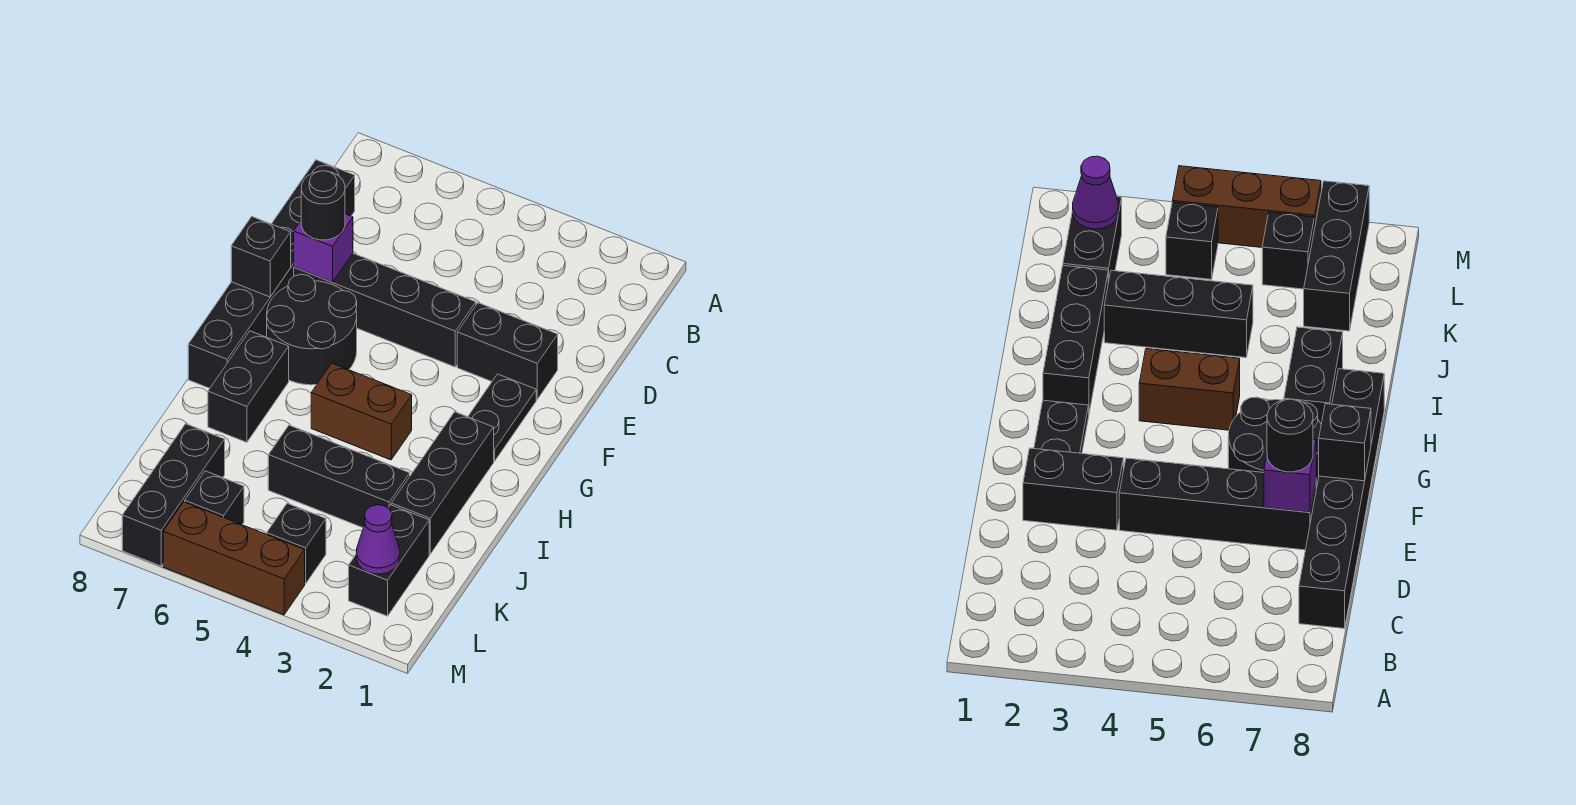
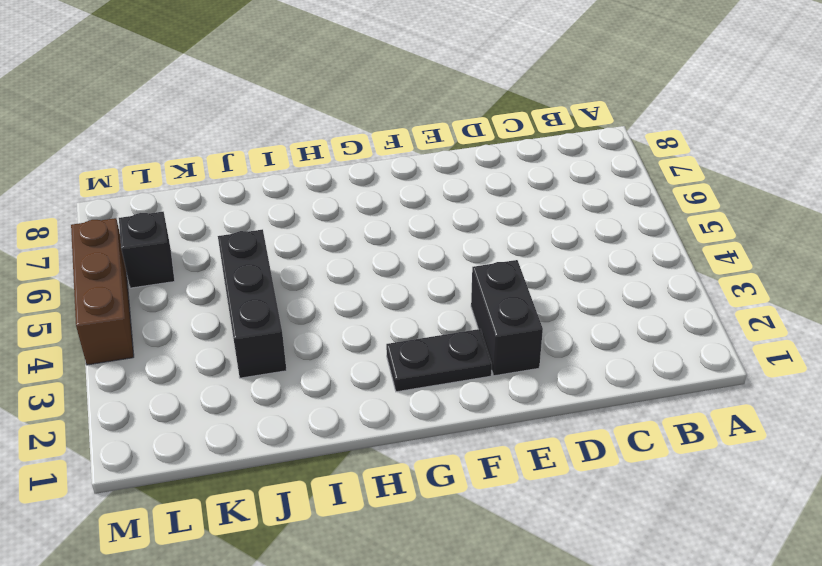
none -> black brick C8:H8 level 1
none -> black brick E4:E7 level 1
none -> black round brick F6:G7 level 1

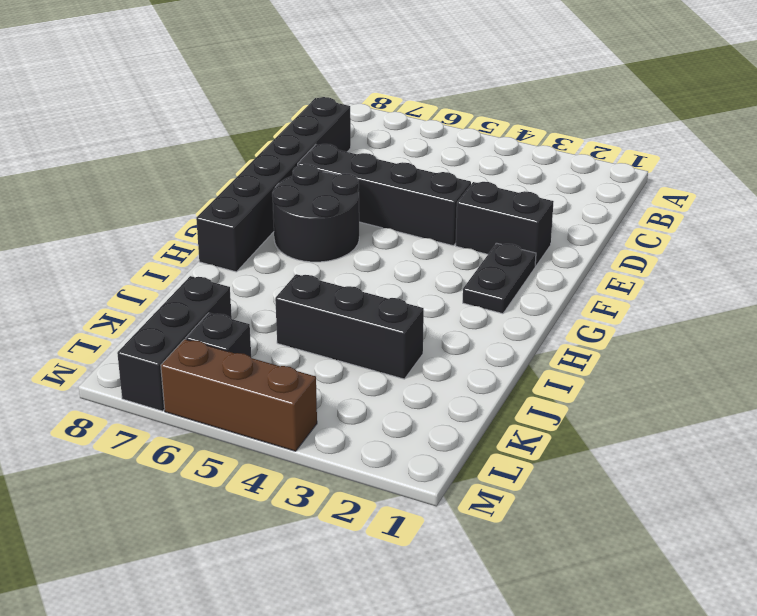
none -> black brick H2:J2 level 1
none -> brown brick H4:H5 level 1
none -> black brick H7:I7 level 1

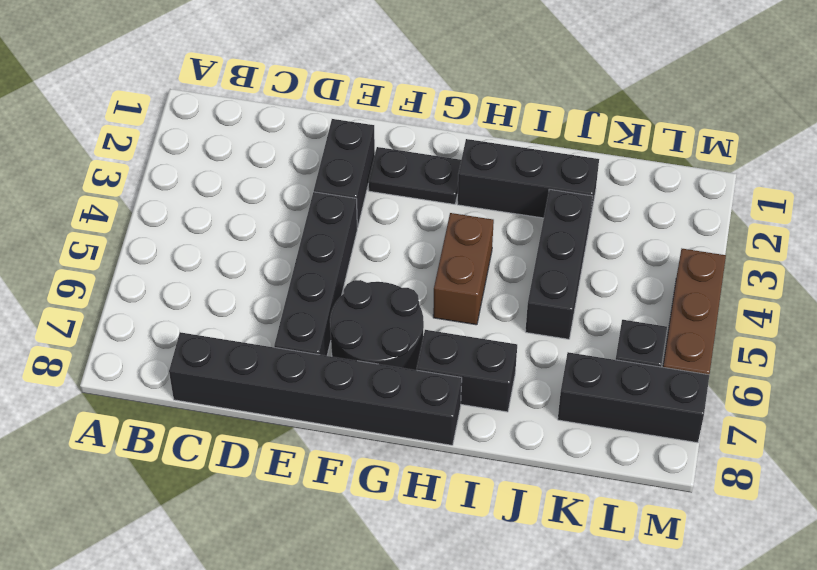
none -> black brick K2:L2 level 1
none -> black brick L4 level 1
none -> purple brick E7 level 2

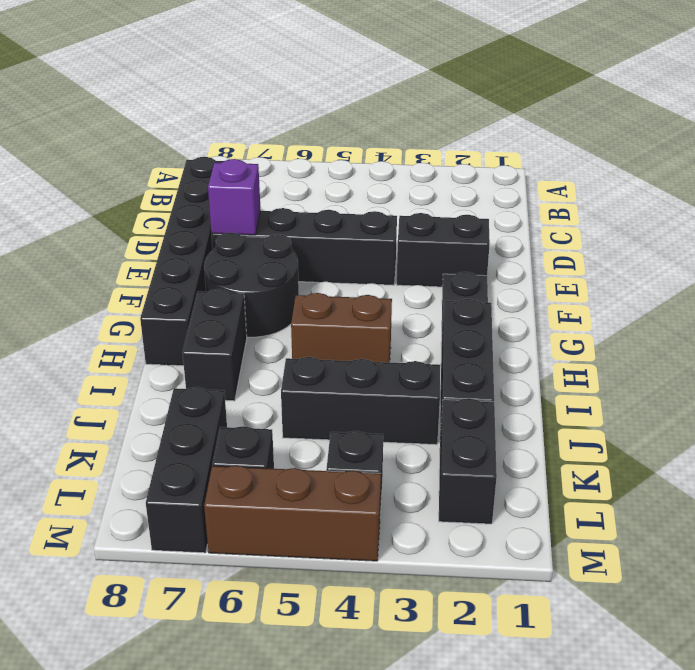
none -> black brick F8 level 2
none -> purple cone L2 level 2
none -> black round brick E7 level 3

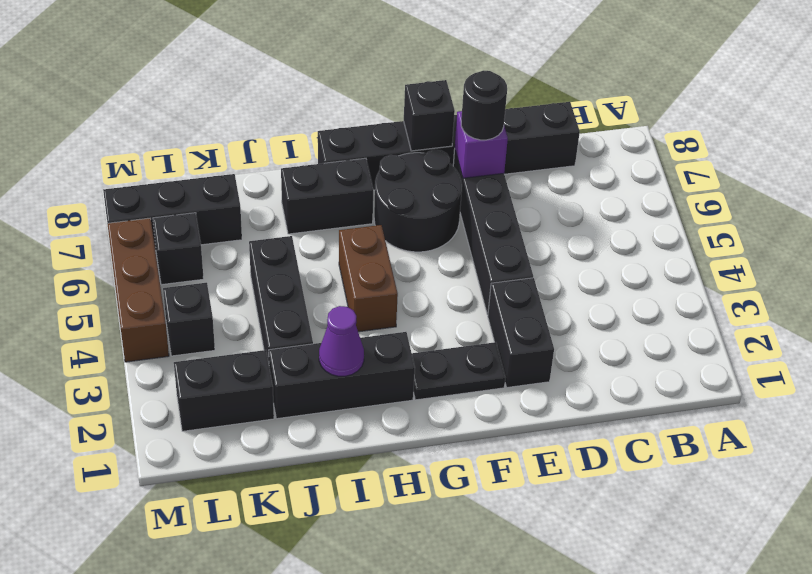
purple cone I2 level 2 -> purple cone L2 level 2

